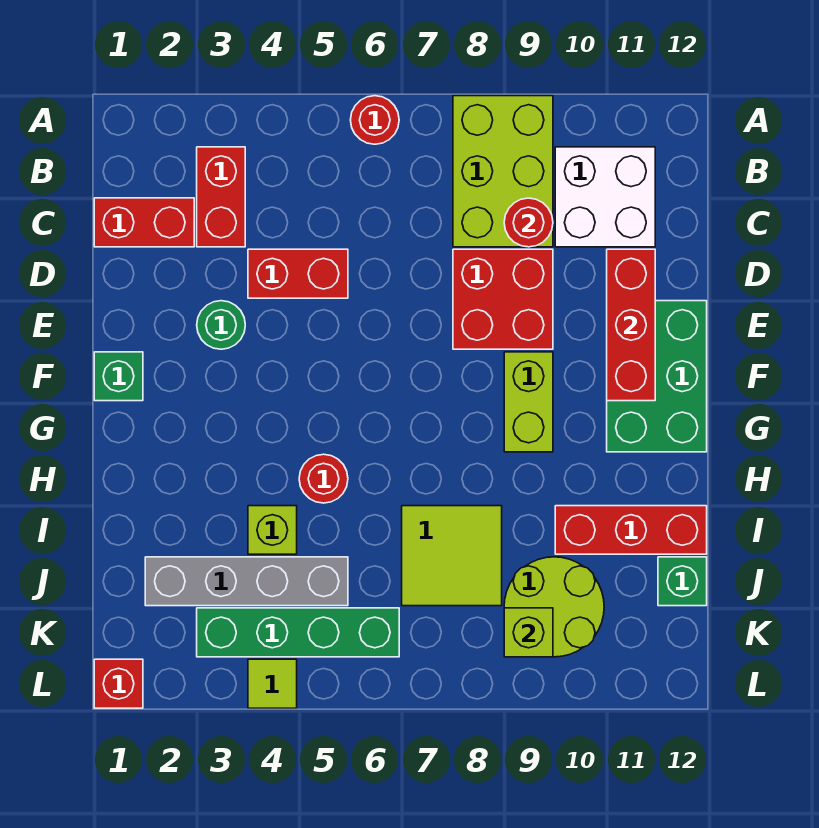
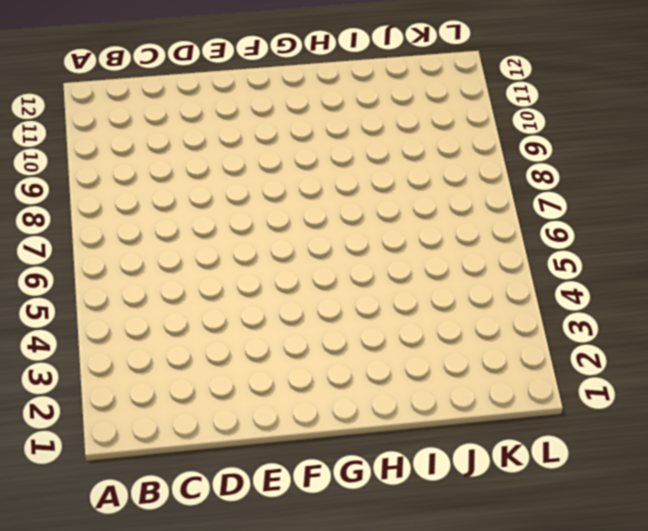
none -> red round brick A6 level 1
none -> lime brick A8:C9 level 1
none -> red brick B3:C3 level 1

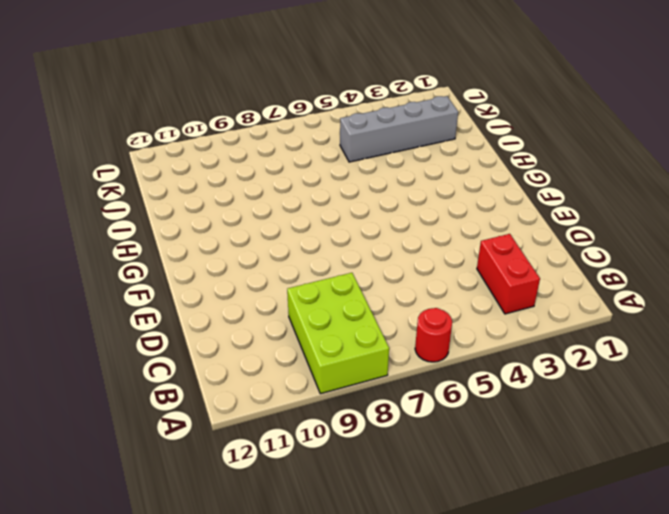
none -> white brick B10:C11 level 1
none -> red brick C1:C2 level 1
none -> red brick D4:D5 level 1

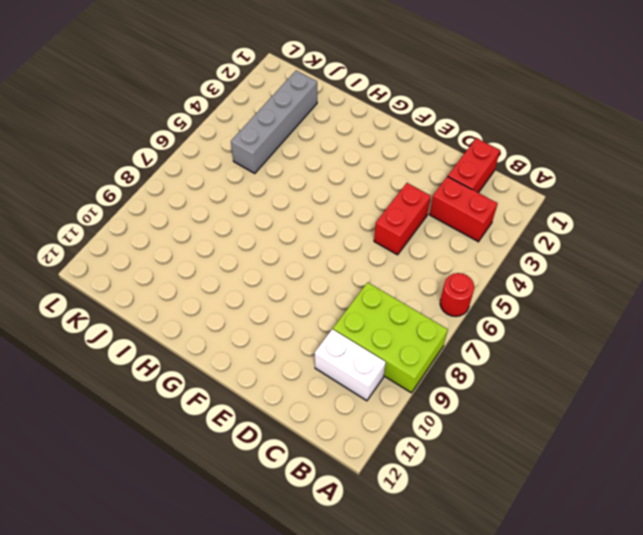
white brick B10:C10 level 1 -> white brick B10:C11 level 1
none -> red brick D8:E9 level 1
none -> green round brick E3 level 1
none -> green brick E11:G12 level 1

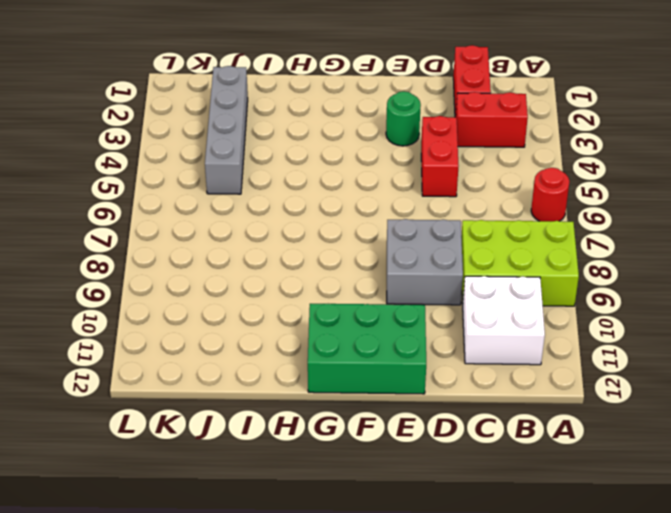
grey brick D8:E9 level 1 -> red brick D8:E9 level 1
none -> green brick F1 level 1
none -> lime brick F9:G9 level 1
none -> red round brick H5 level 1

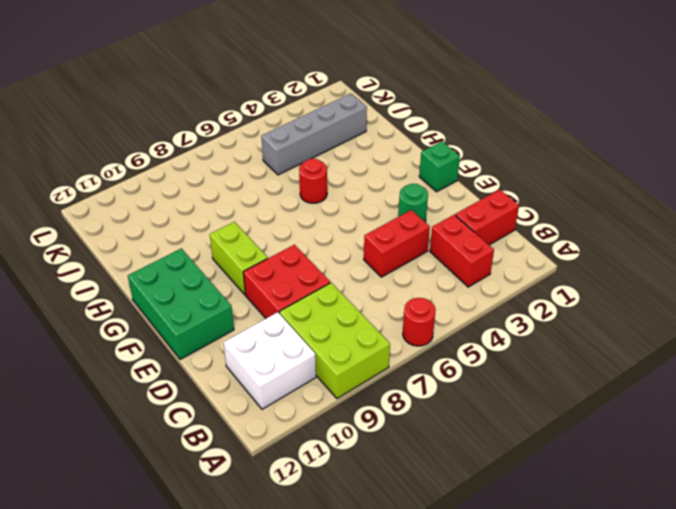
none -> lime brick I4 level 1
none -> lime tile I7:J8 level 1
none -> red brick I10:I12 level 1

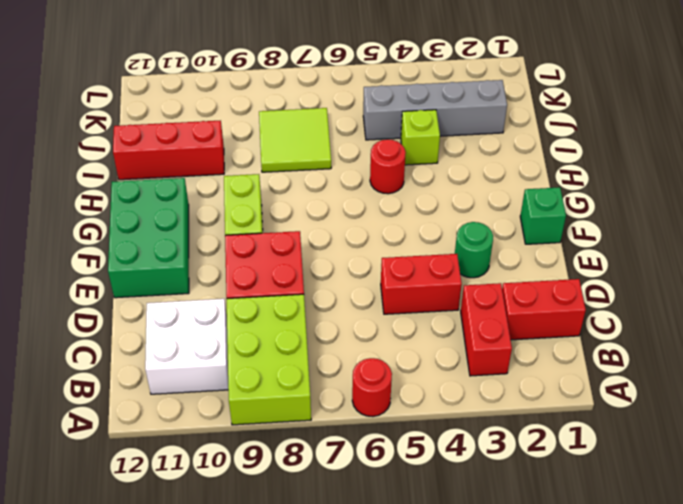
none -> lime round brick J9:K10 level 1
none -> green brick J12 level 1
none -> green brick K3:K6 level 1

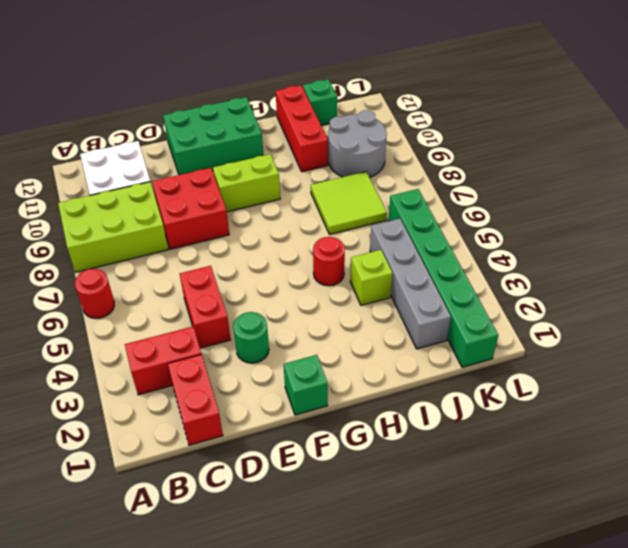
grey round brick J9:K10 level 1 -> lime round brick J9:K10 level 1
green brick K1:K6 level 1 -> green brick K3:K6 level 1
none -> red brick L1 level 1
none -> lime tile L4 level 1
none -> red round brick C9 level 2

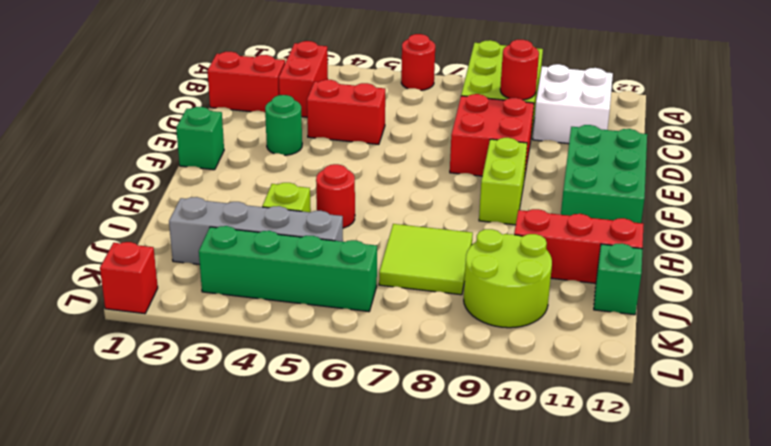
none -> lime tile L4 level 1
none -> red brick D11:F11 level 2
none -> lime brick K9 level 2

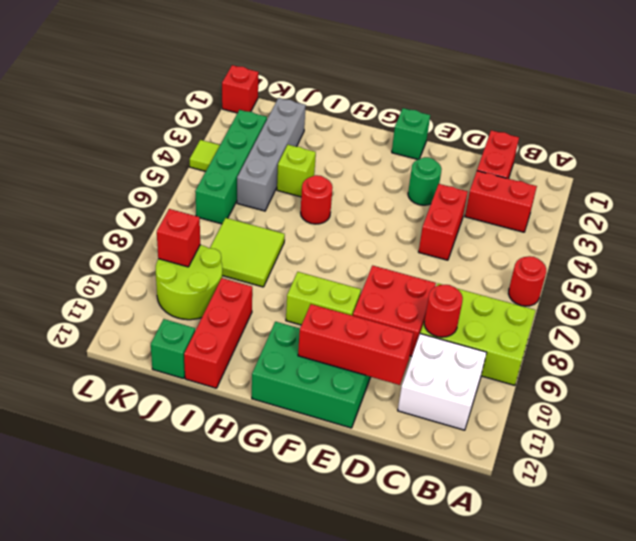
red brick K9 level 2 -> lime brick K9 level 2

